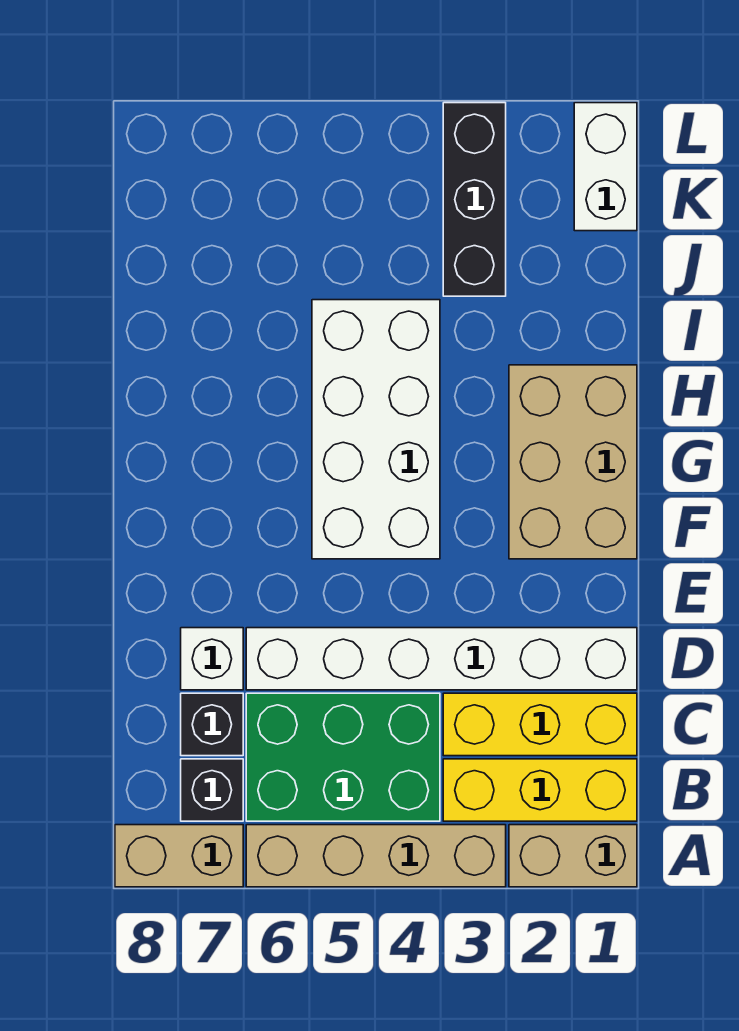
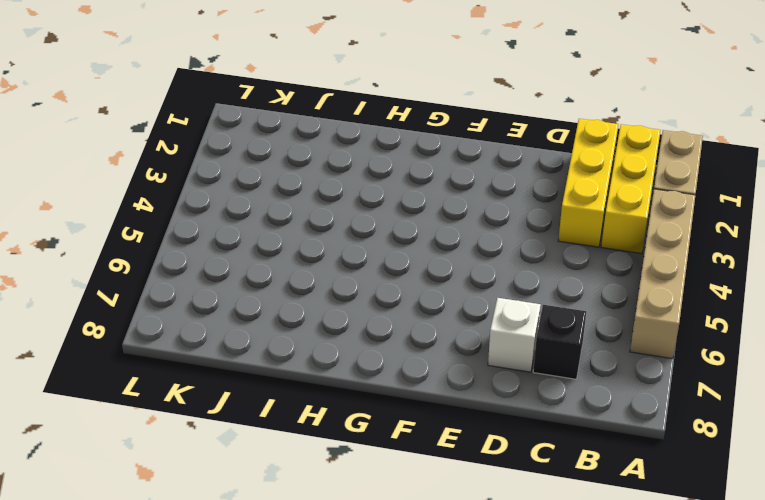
none -> tan brick A7:A8 level 1
none -> green brick B4:C6 level 1
none -> black brick B7 level 1

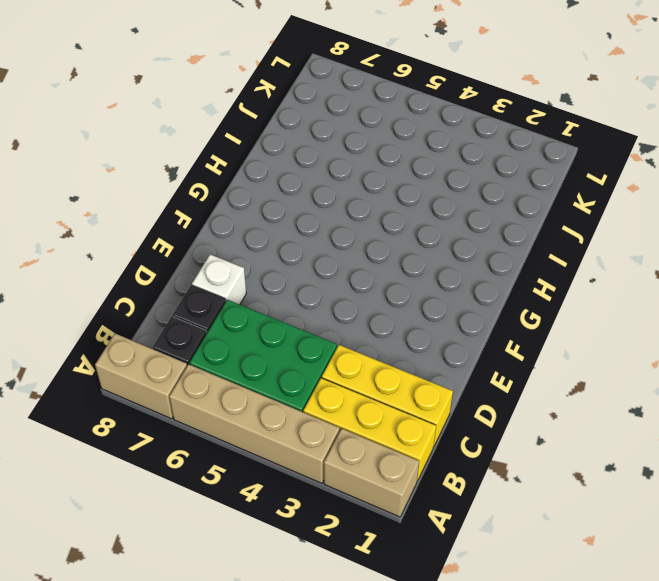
none -> white brick D1:D6 level 1
none -> tan brick F1:H2 level 1
none -> white brick F4:I5 level 1

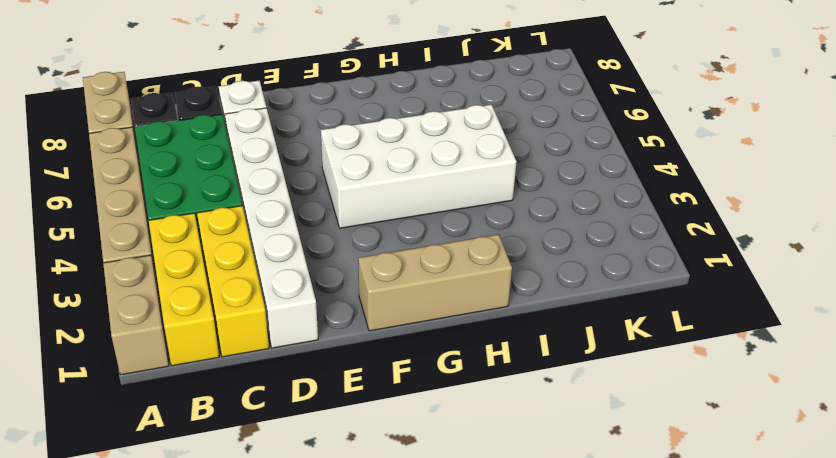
tan brick F1:H1 level 1 -> tan brick F1:H2 level 1
none -> black brick J3:L3 level 1
none -> white brick K1:L1 level 1

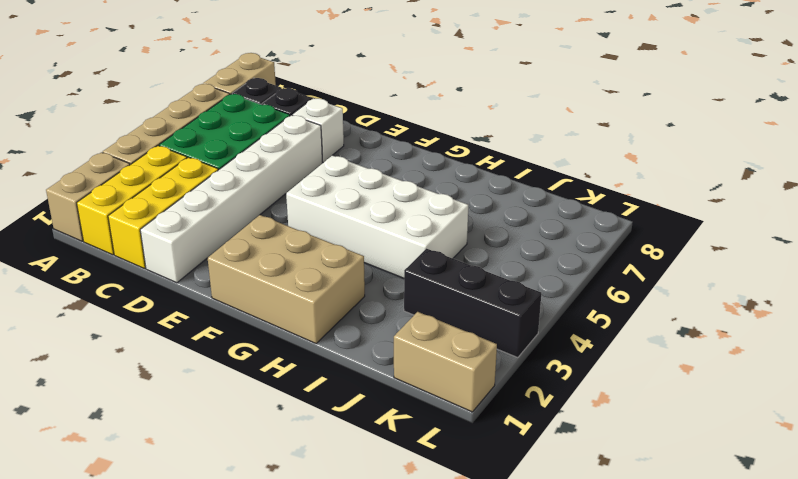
tan brick K1:L1 level 1 -> white brick K1:L1 level 1

